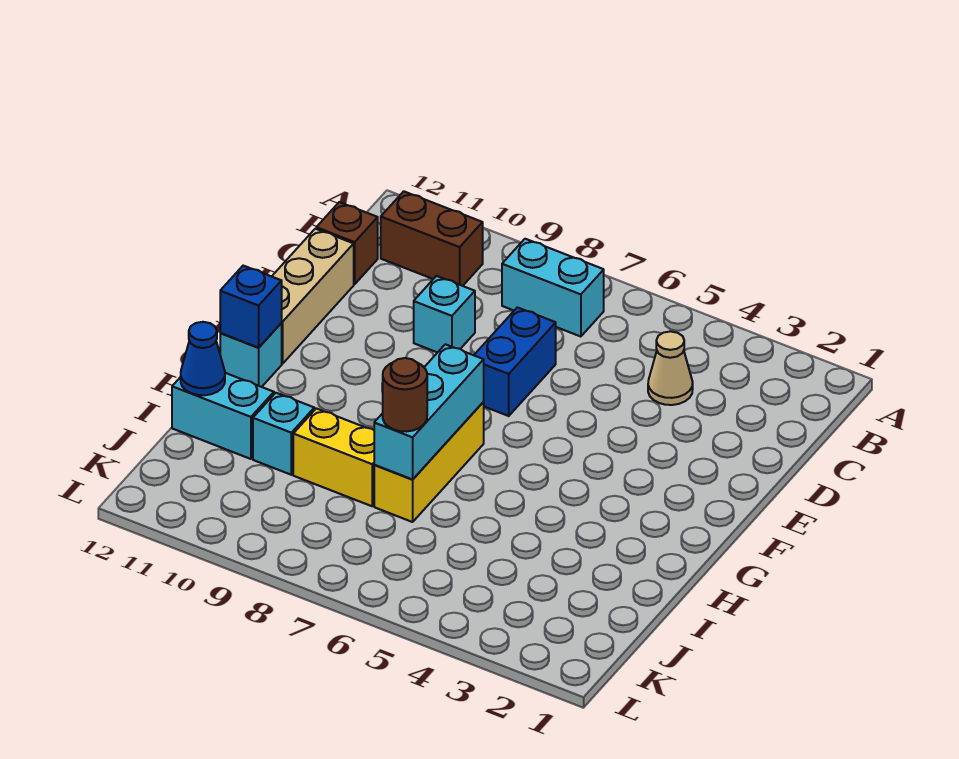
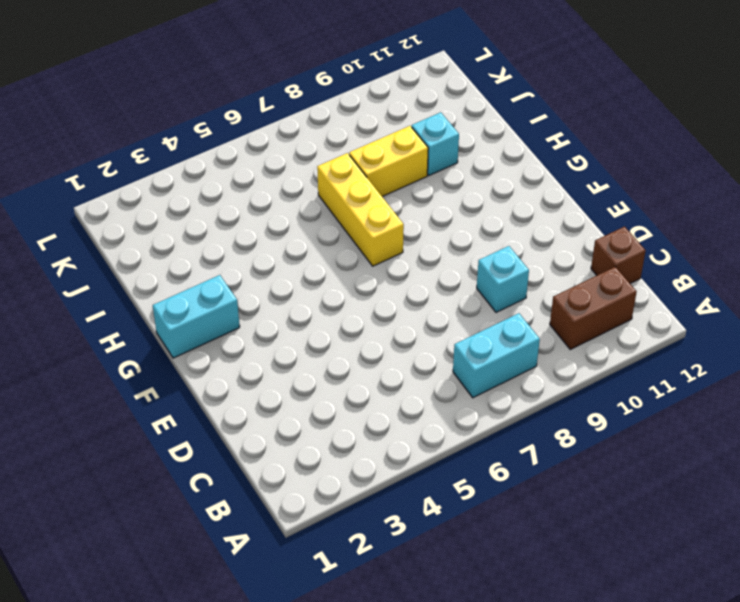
cyan brick G1:G2 level 1 -> cyan brick I11:I12 level 1
none -> tan cone C4 level 1
none -> blue brick D7:E7 level 1
none -> tan brick D12:F12 level 1

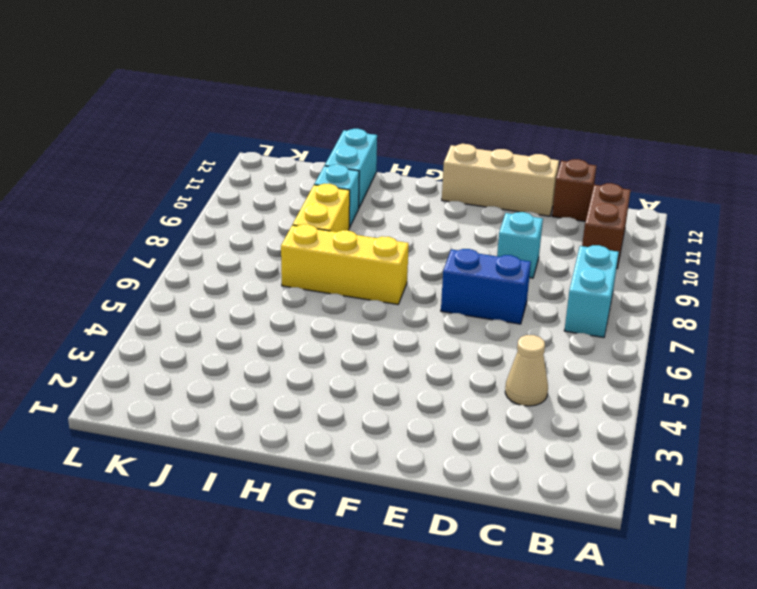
none -> cyan brick G12 level 1
none -> cyan brick G7:I7 level 2
none -> blue brick G12 level 2

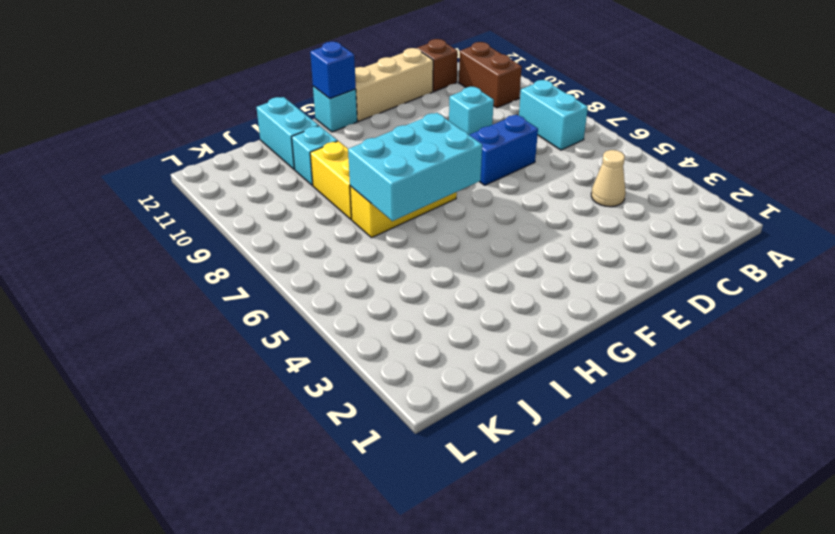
cyan brick G6:I7 level 2 -> cyan brick G7:I7 level 2
none -> blue cone I12 level 2
none -> brown round brick I7 level 3

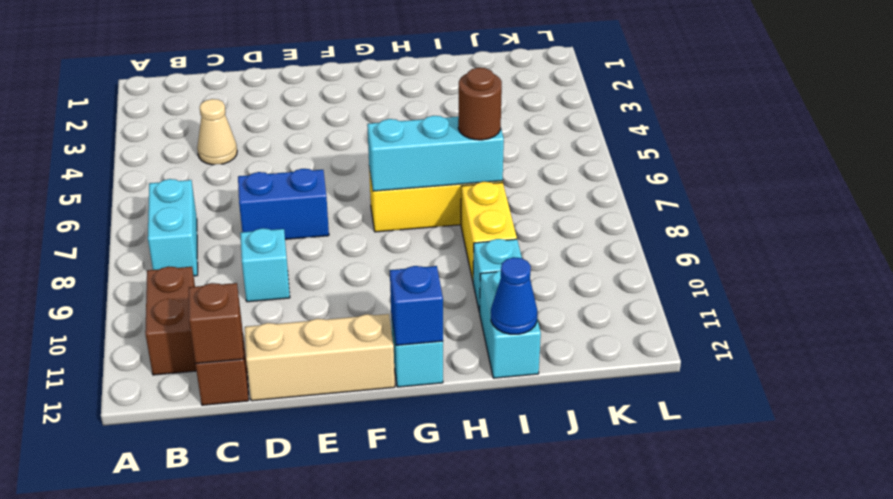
brown brick C12 level 2 -> none

